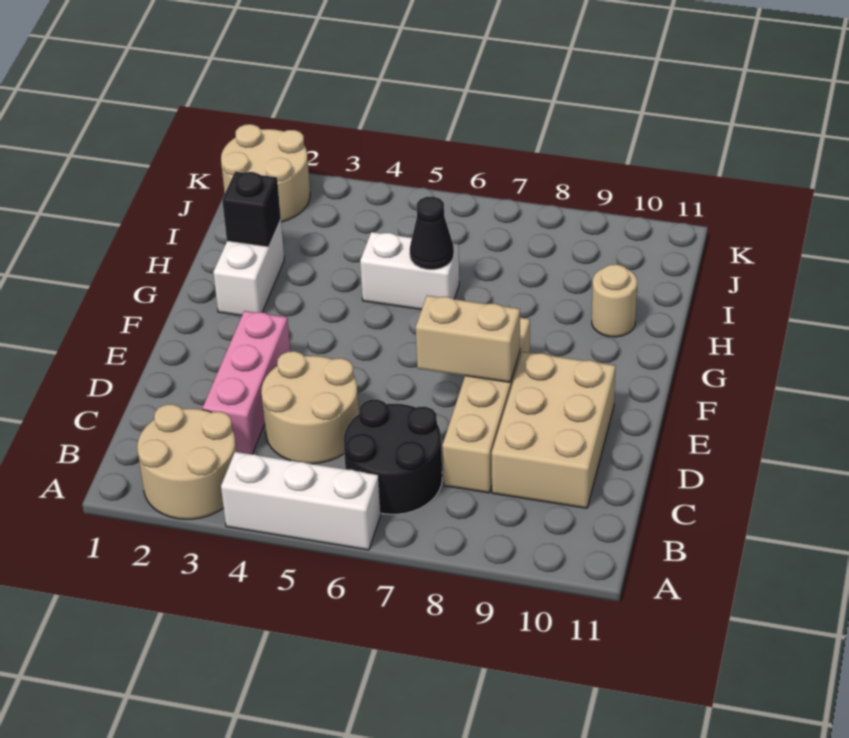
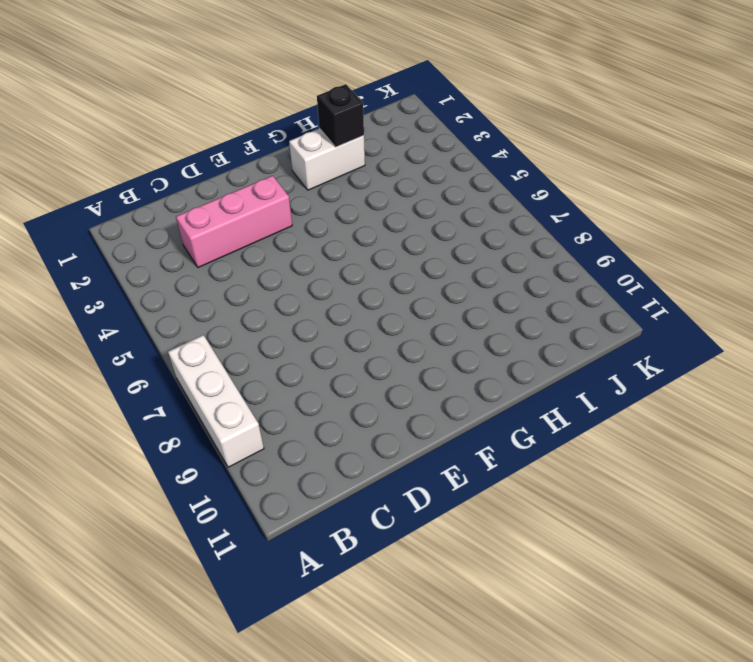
white brick A7:A9 level 1 -> white brick A4:A6 level 1
none -> tan round brick A2:B3 level 1
none -> black round brick B6:C7 level 1
none -> tan round brick C4:D5 level 1

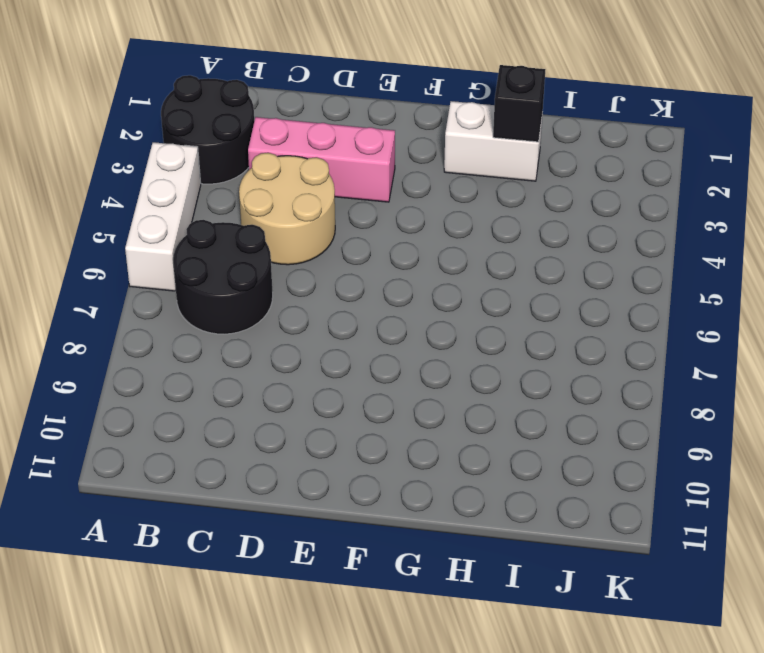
black round brick A2:B3 level 1 -> tan round brick A2:B3 level 1
none -> tan brick C8:F8 level 1
none -> tan brick C9:E10 level 1
none -> white brick H5:H6 level 1

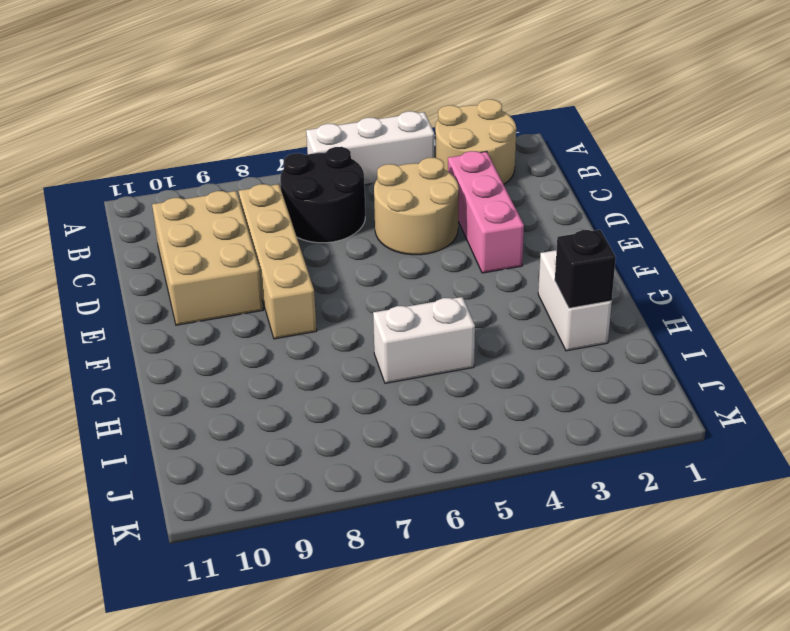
none -> tan round brick H10 level 1
none -> tan round brick J1:K2 level 1
none -> tan brick E7:E8 level 2

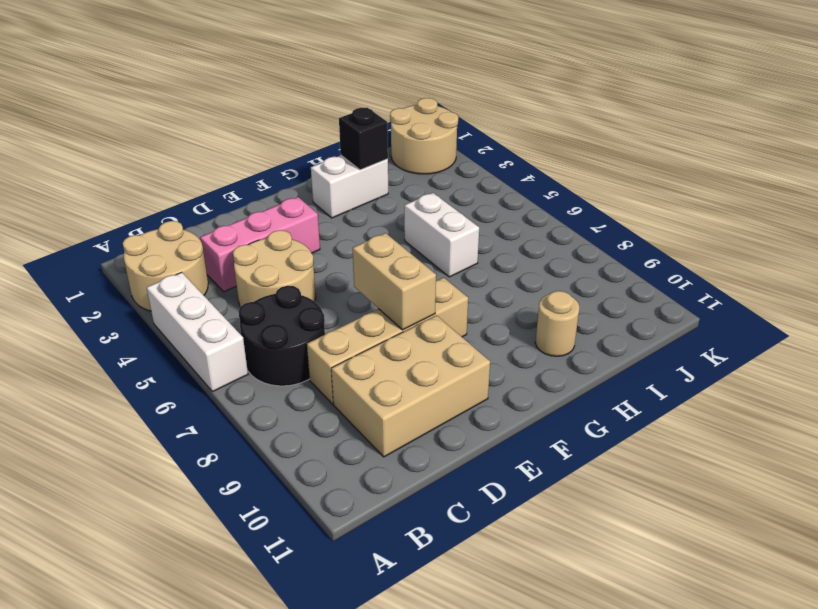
none -> black cone H6 level 2

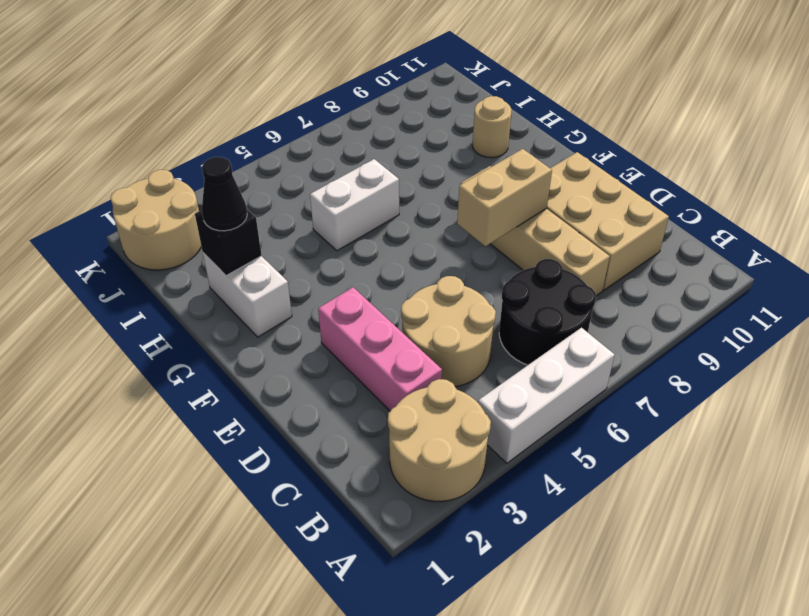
black cone H2 level 3 -> black cone H6 level 2

